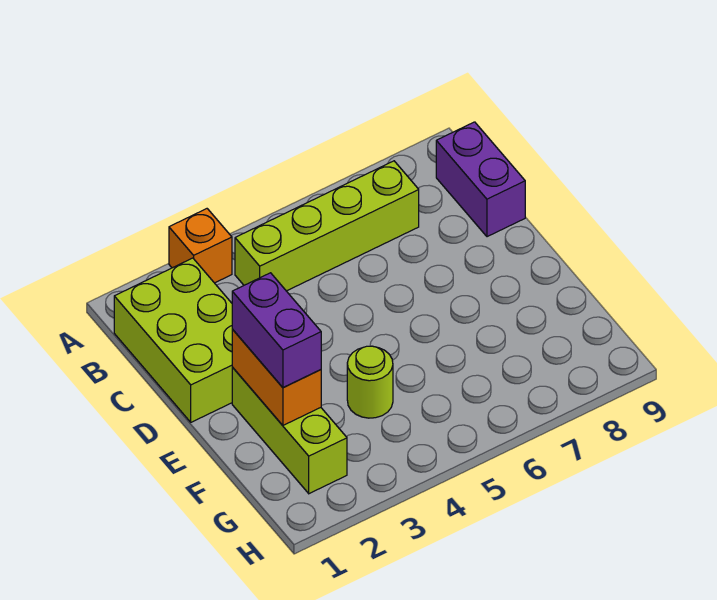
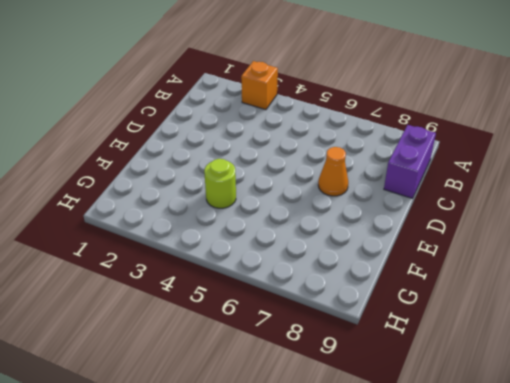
orange cone D7 level 1 -> none
none -> lime brick B1:D2 level 1
none -> lime brick B4:B7 level 1

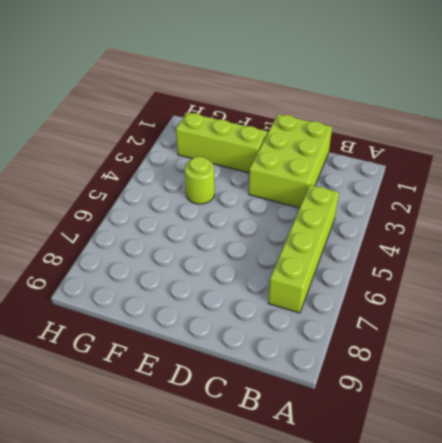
lime brick C1:D3 level 1 -> lime brick B1:D2 level 1
none -> orange brick A3 level 1
none -> purple brick B9:C9 level 1

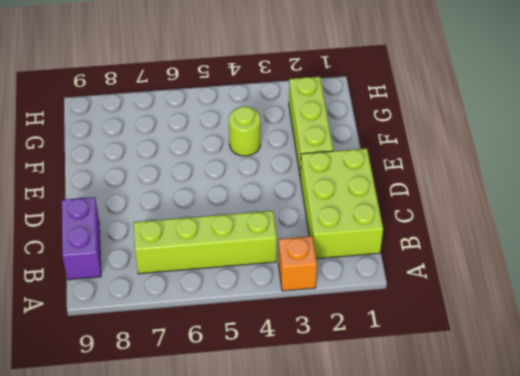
none -> orange brick E2:F2 level 2
none -> purple brick E2:F2 level 3

